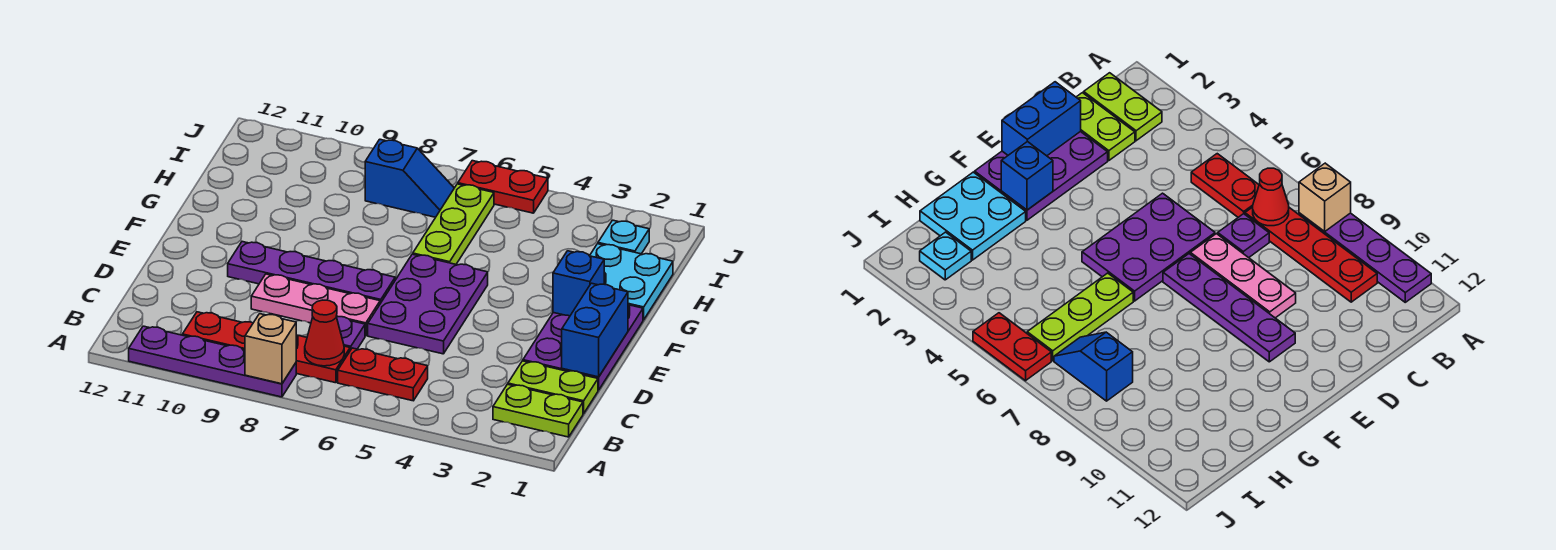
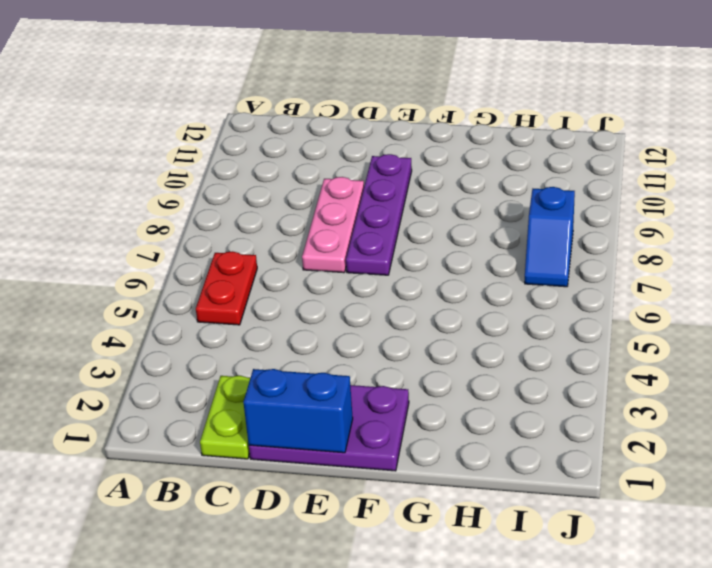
none -> purple plate A8:A11 level 1
none -> lime plate B1:B2 level 1
none -> red plate B7:B10 level 1

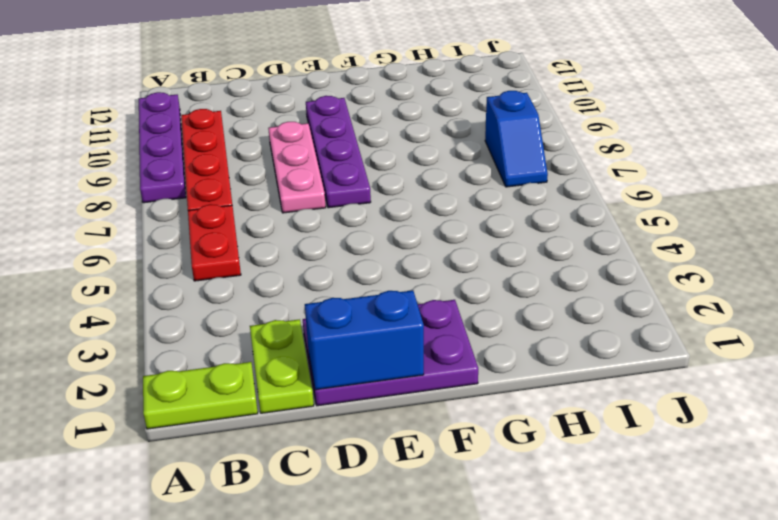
lime plate A1:B1 level 1 -> lime plate B1:B2 level 1
none -> purple plate C7 level 1
none -> purple plate D5:F6 level 1
none -> cyan plate G1:H2 level 1

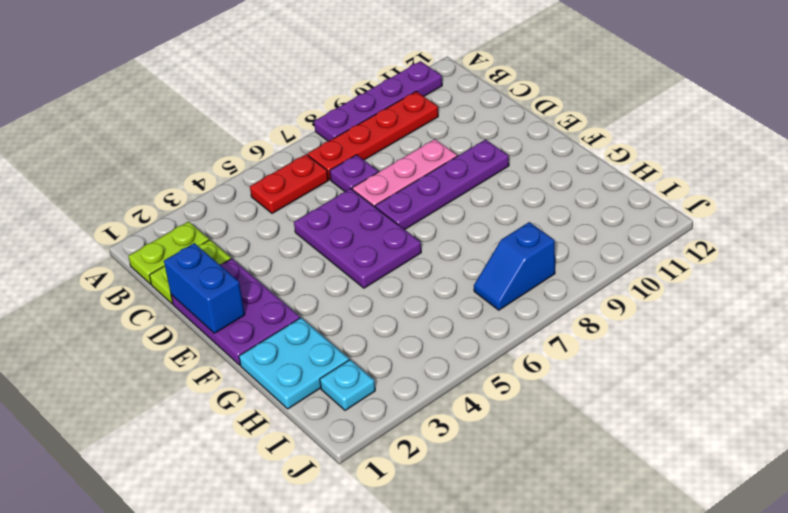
none -> lime plate G6:I6 level 1
none -> red plate J5:J6 level 1
none -> tan brick A8 level 2

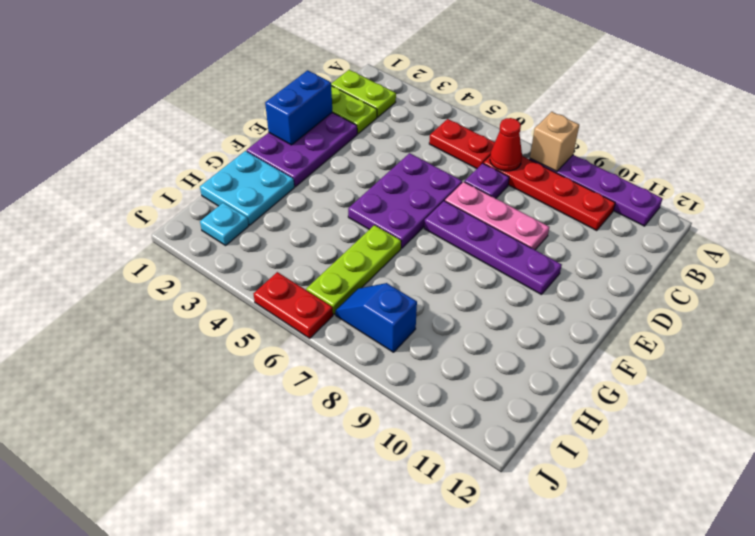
none -> blue brick F2 level 2

